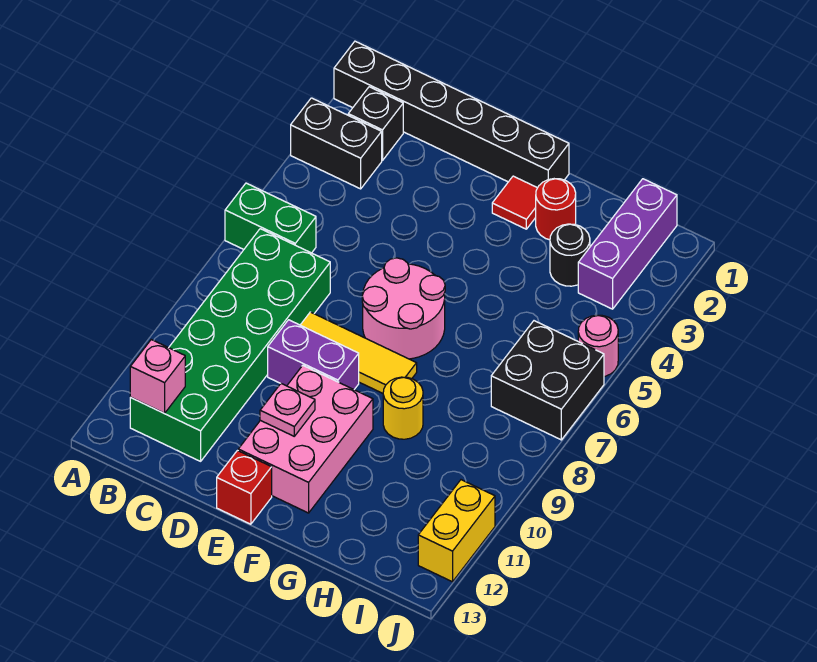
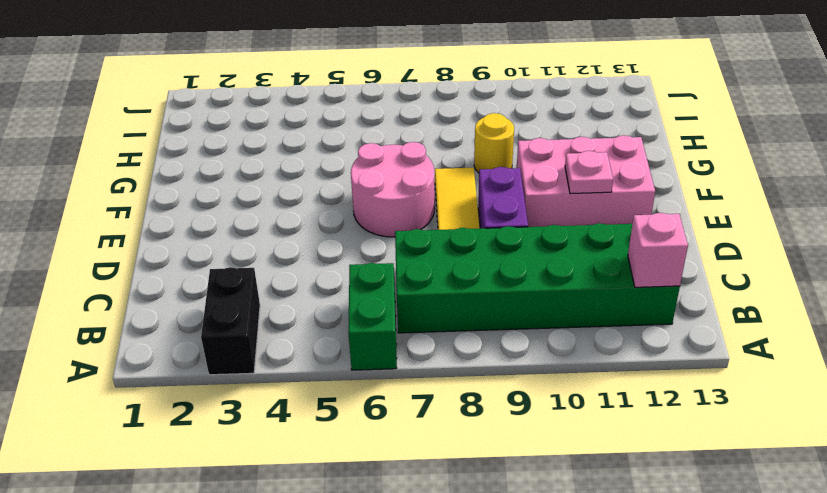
none -> black brick A1:F1 level 1
none -> black brick B2 level 1
none -> red brick E13 level 1

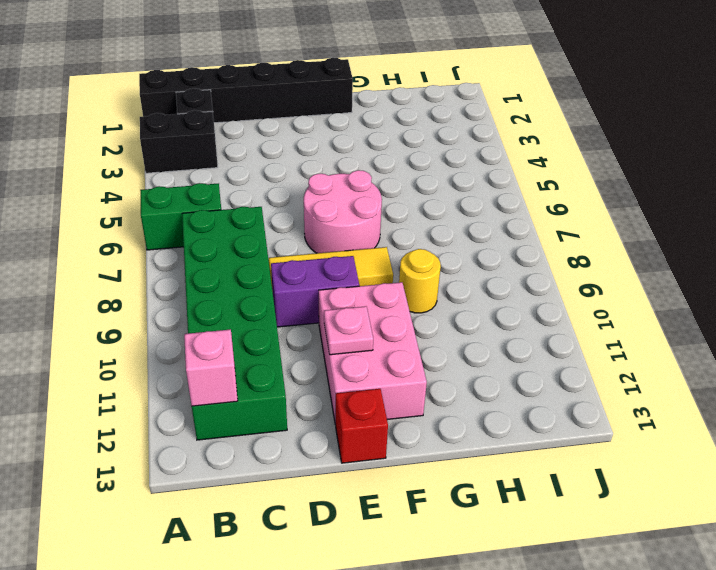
none -> red tile F2 level 1
none -> red round brick G2 level 1
none -> black round brick H3 level 1

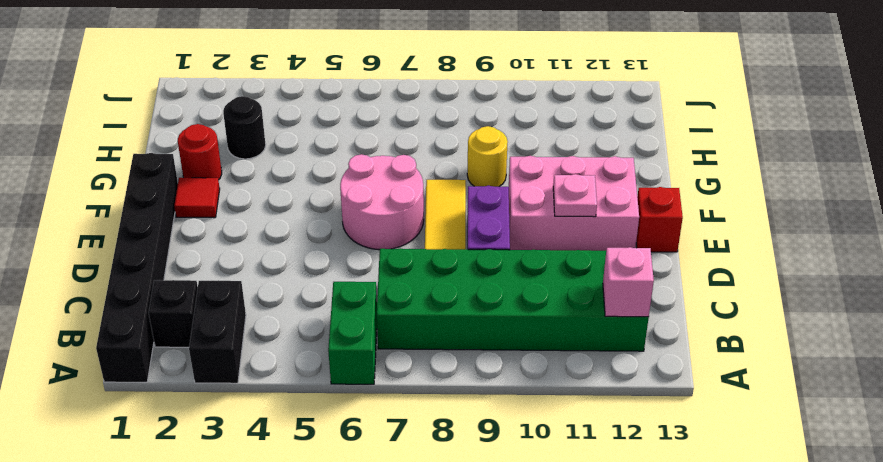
none -> purple brick I1:I3 level 1
none -> black brick I6:J7 level 1
none -> pink round brick J5 level 1

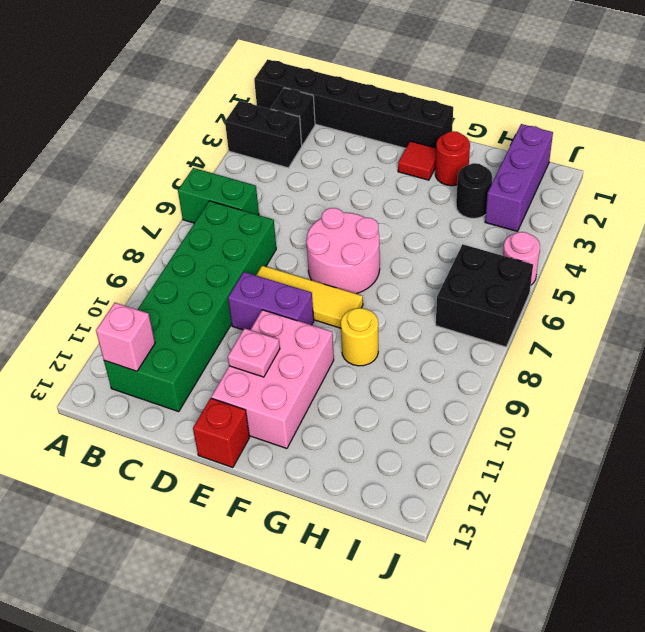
none -> yellow brick J11:J12 level 1

